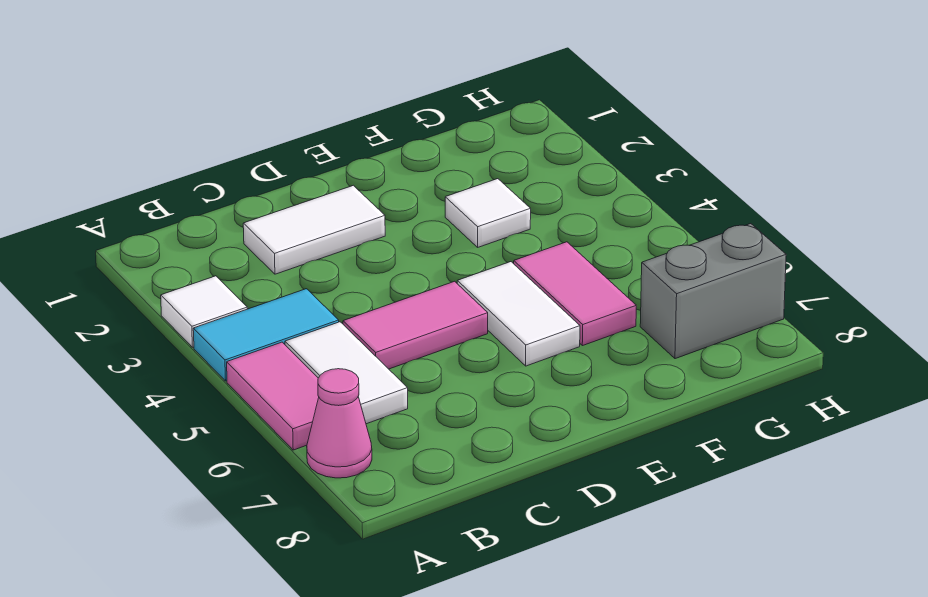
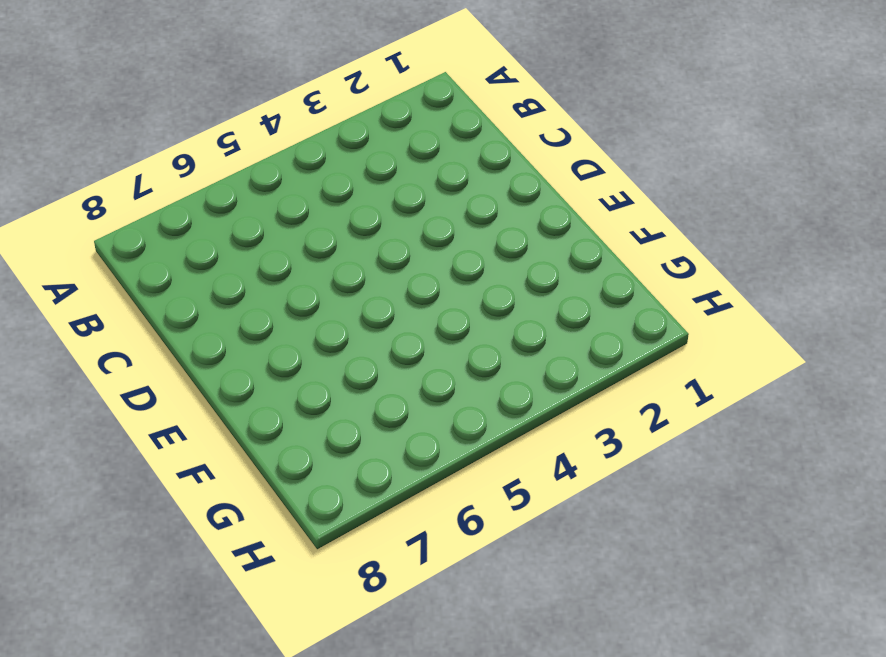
none -> white tile A3 level 1
none -> cyan tile A4:B4 level 1

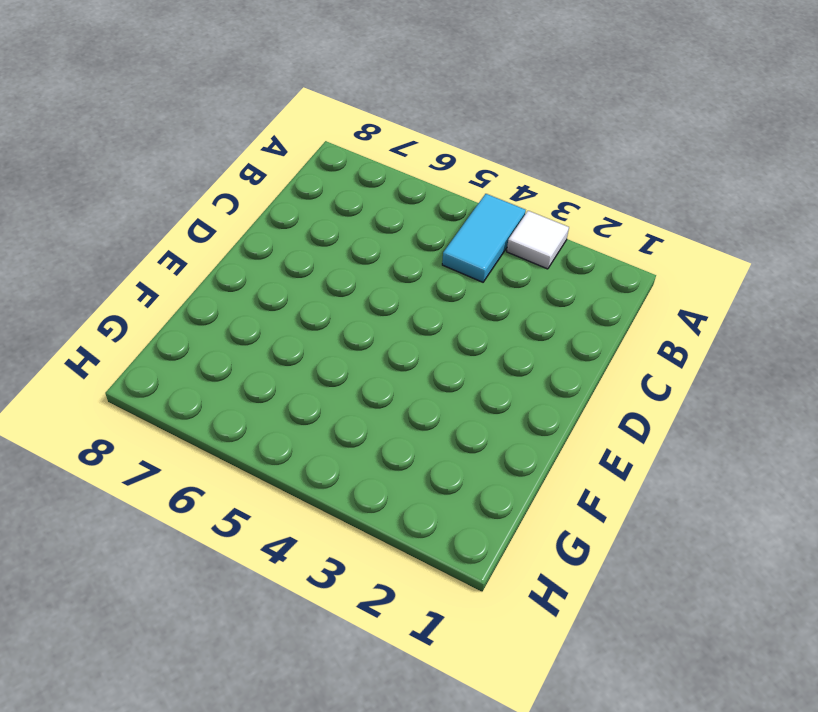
none -> pink tile A5:A6 level 1
none -> pink cone A7 level 1

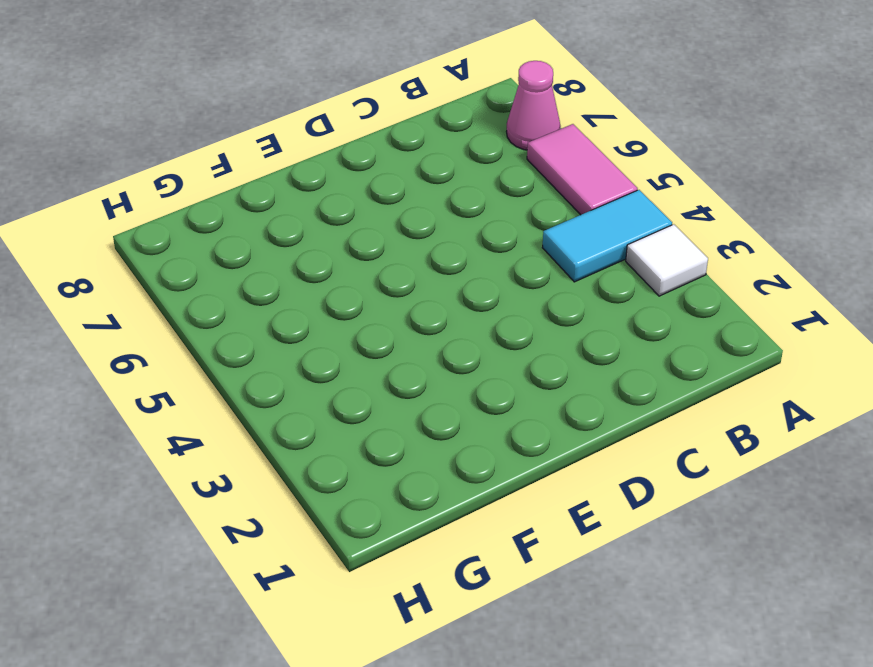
none -> white tile B5:B6 level 1
none -> white tile C2:D2 level 1

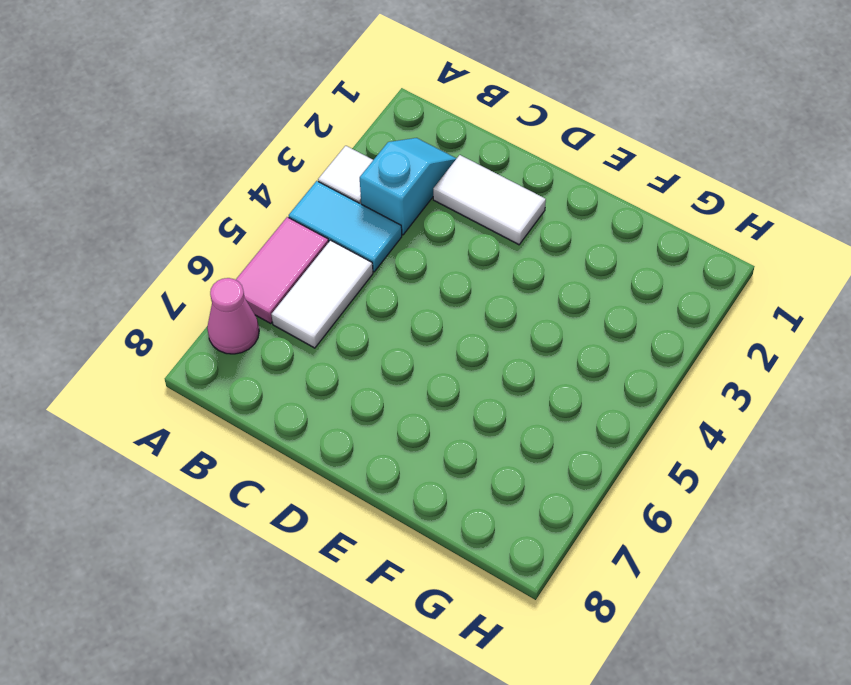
cyan slope B2:B3 level 1 top 3 -> none
none -> pink tile C5:D5 level 1
none -> white tile E5:E6 level 1

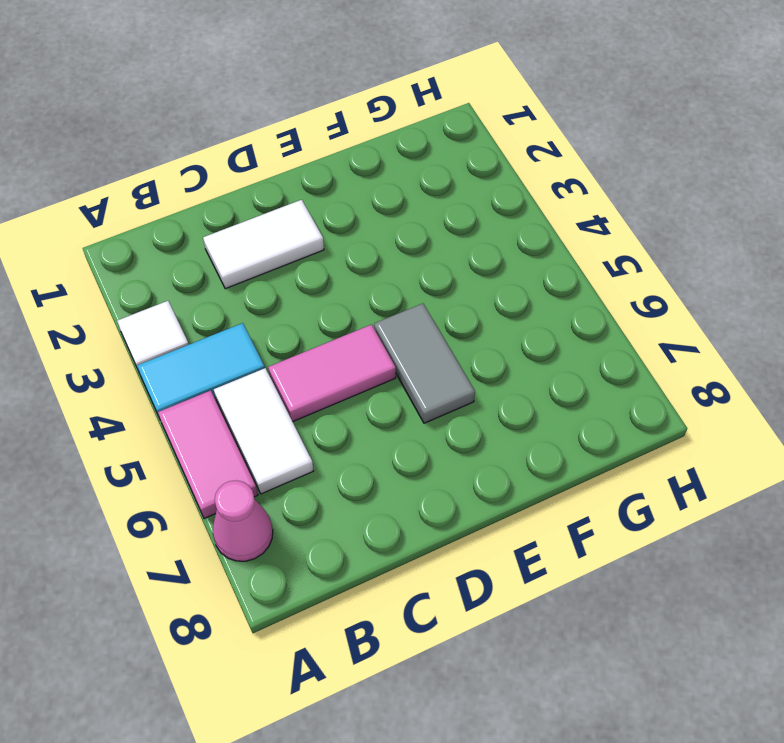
grey tile E5:E6 level 1 -> white tile E5:E6 level 1
none -> white tile F3 level 1
none -> pink tile F5:F6 level 1

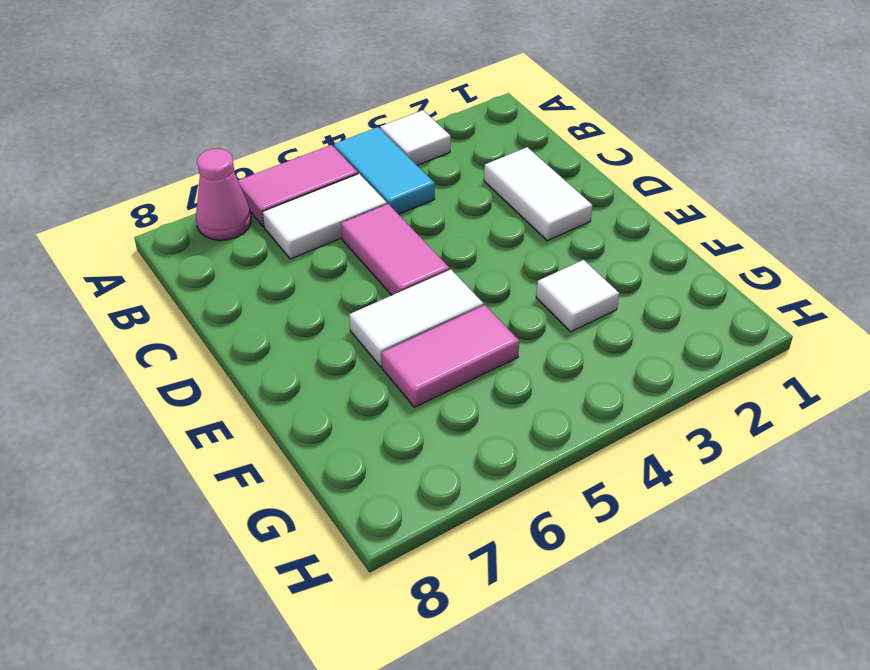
none -> grey brick G7:H7 level 1

